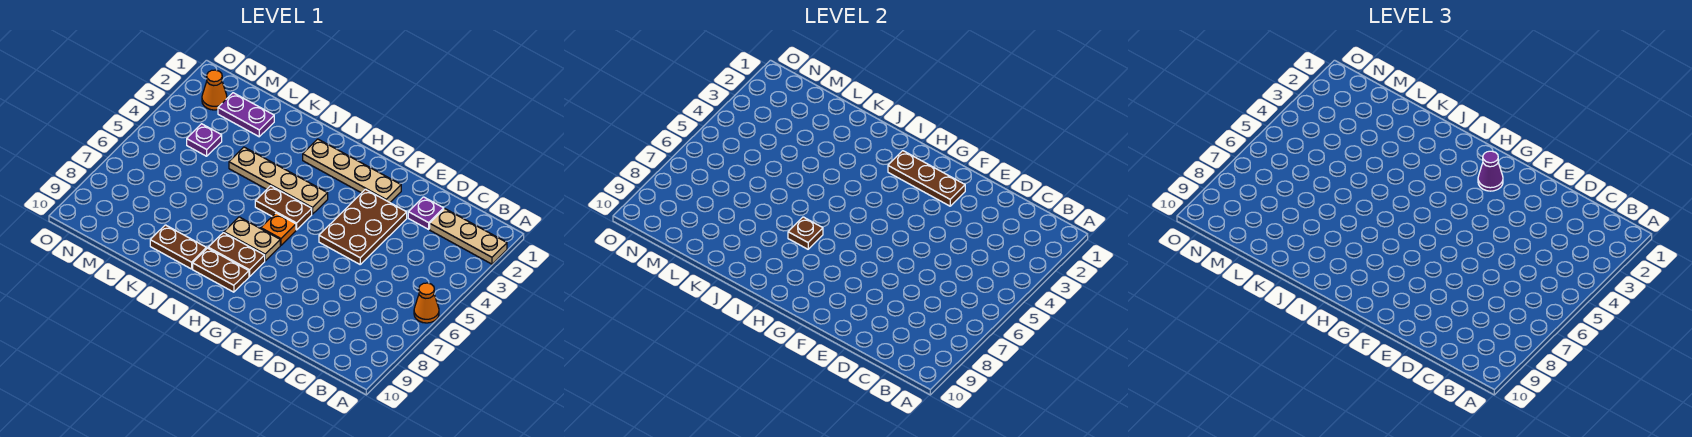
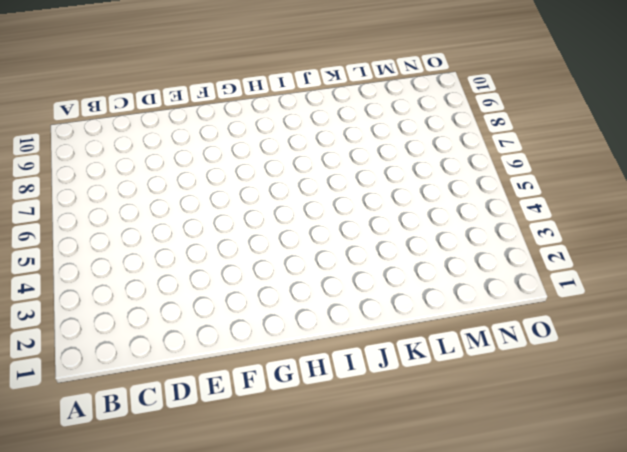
none -> tan plate A2:C2 level 1
none -> orange cone A6 level 1
none -> purple plate D2 level 1

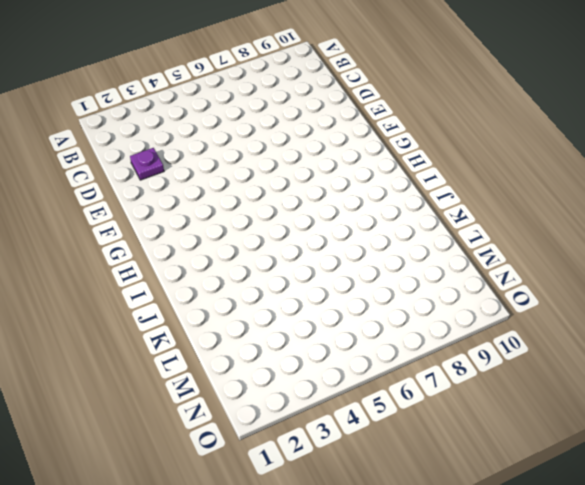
none -> tan plate A2:C2 level 1
none -> orange cone A6 level 1
none -> brown plate E3:F5 level 1

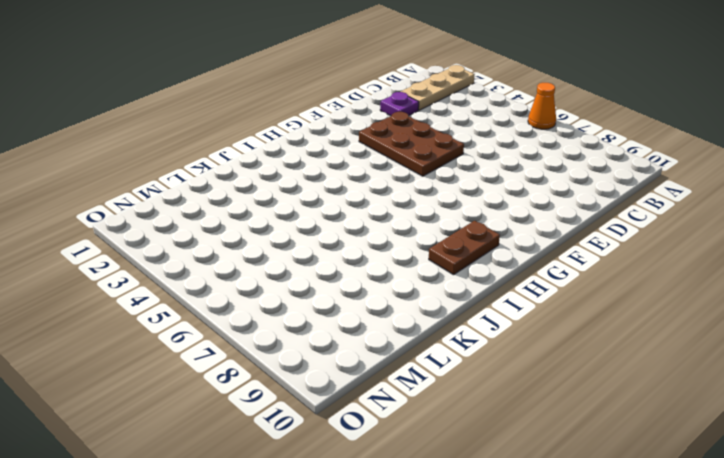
none -> tan plate F2:I2 level 1
none -> tan plate H4:K4 level 1
none -> brown plate H5:I5 level 1

